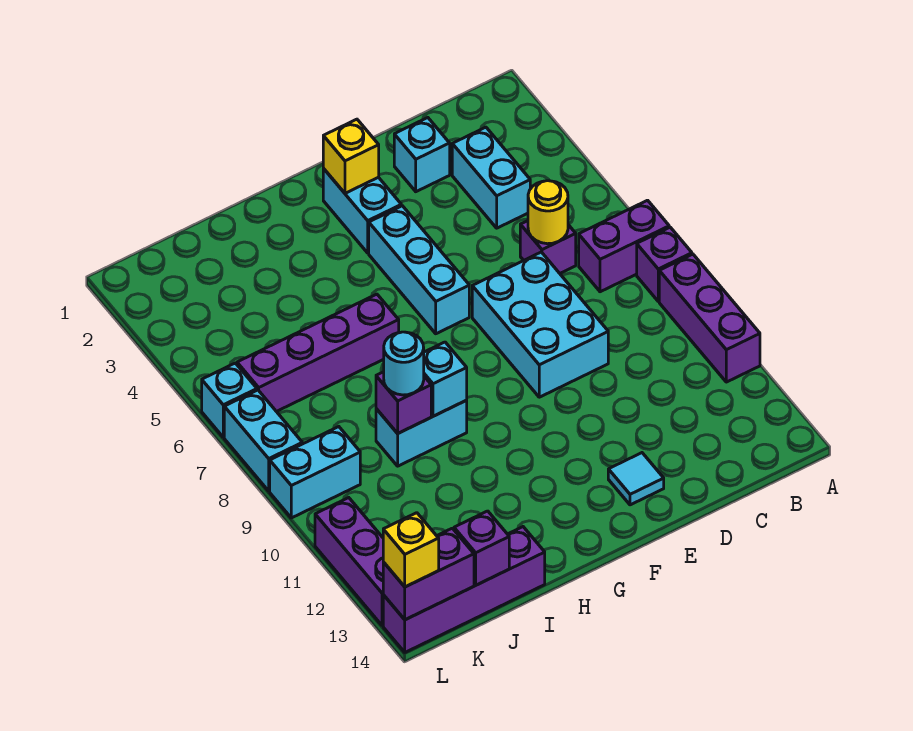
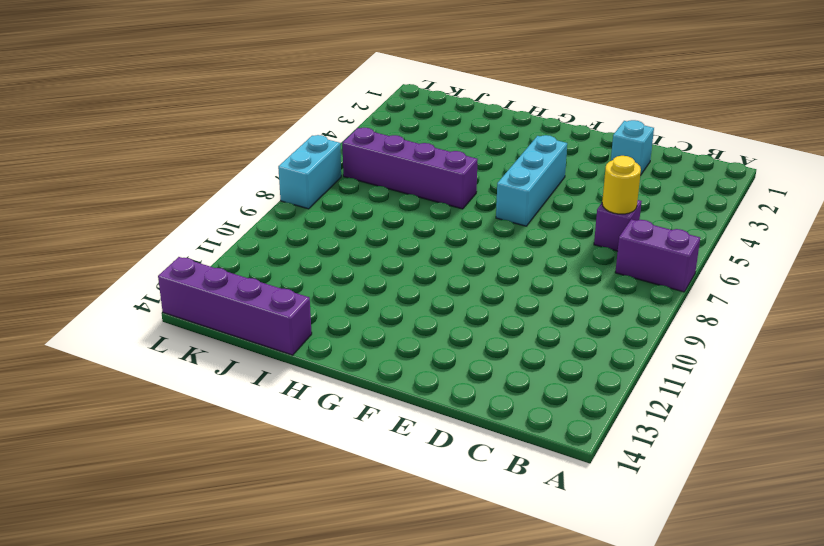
none -> purple brick A8 level 1
none -> purple brick A9:A11 level 1
none -> cyan brick C3:C4 level 1

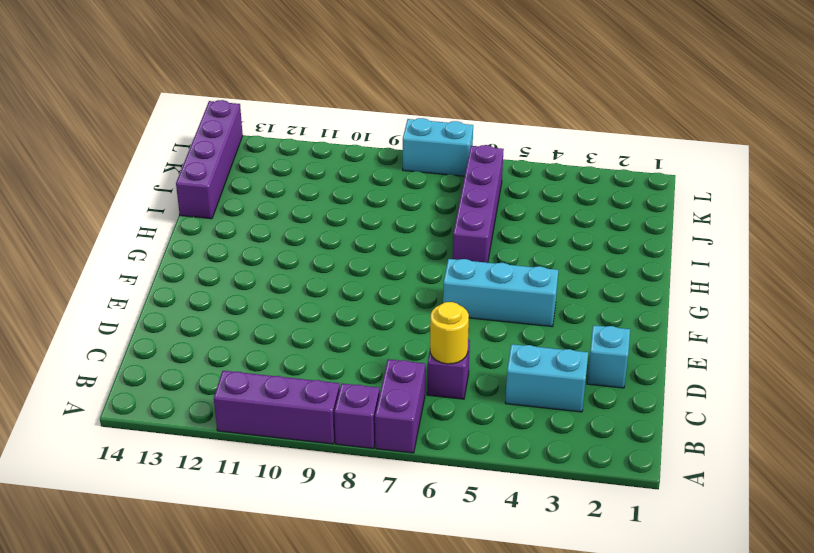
none -> cyan brick D7:E9 level 1
none -> cyan tile E13 level 1
none -> cyan brick F2:F3 level 1

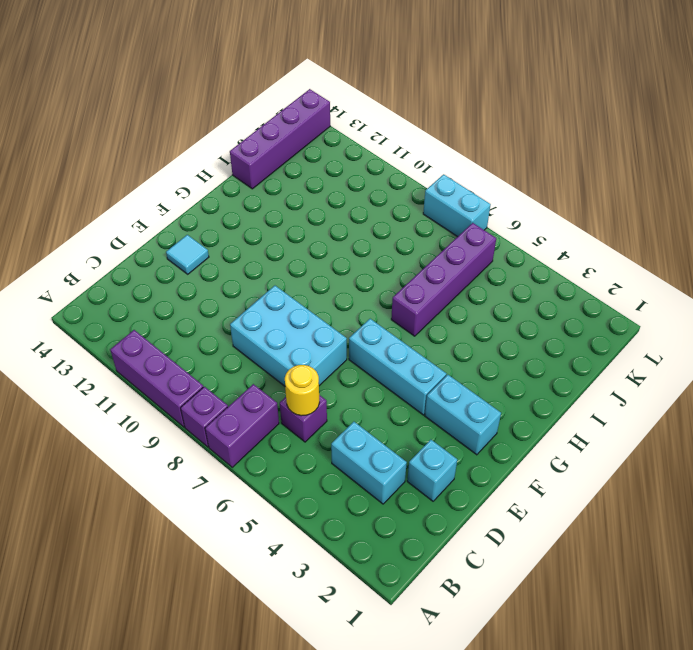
none -> cyan brick H9:I9 level 1
none -> cyan brick K9:L9 level 1
none -> cyan brick L6 level 1

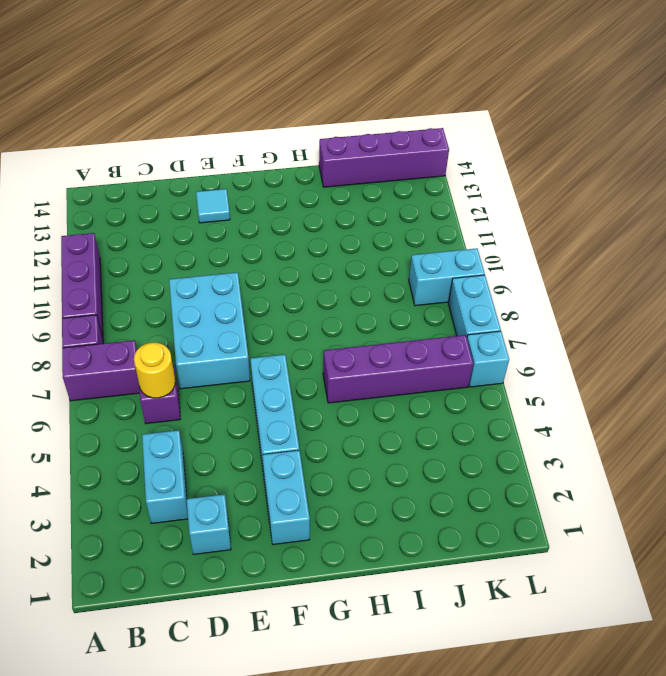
none -> cyan brick H9:I9 level 1
none -> purple brick L11:L13 level 1
none -> yellow brick F2 level 2

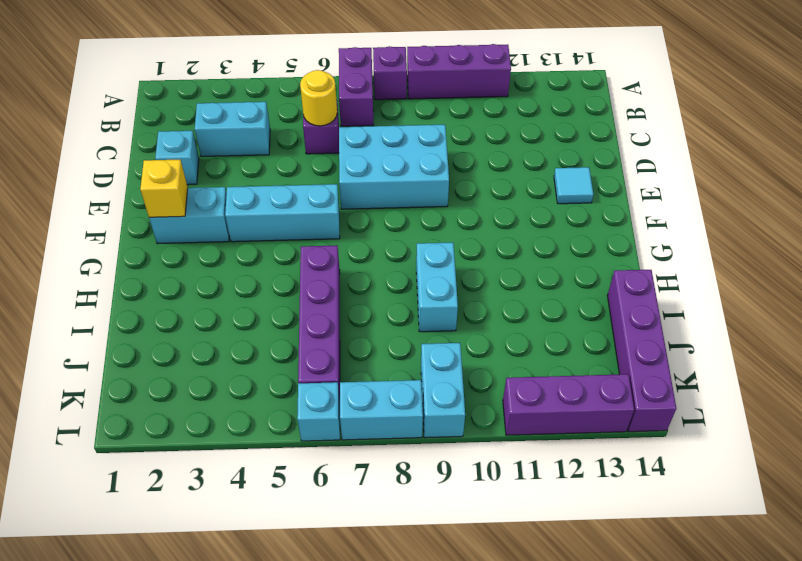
none -> cyan brick H9 level 2
none -> purple brick I9 level 2
none -> purple brick J14 level 2

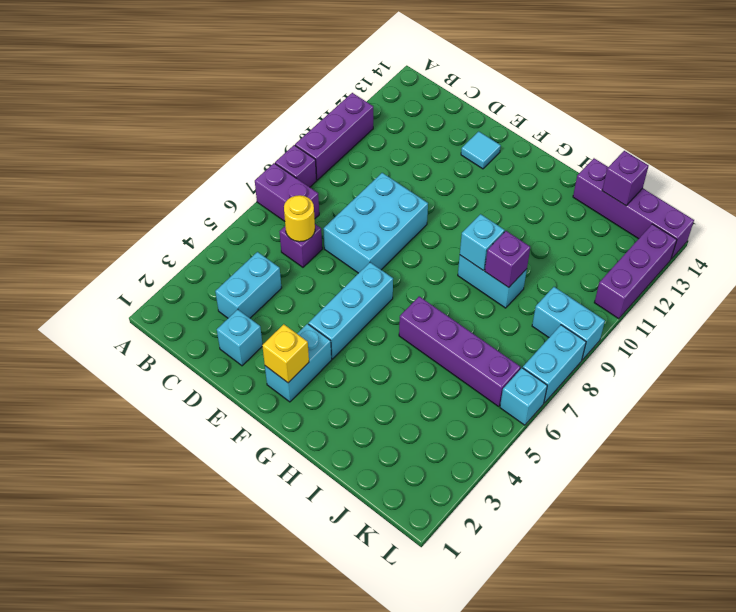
none -> purple brick K14:L14 level 2
none -> cyan round brick I9 level 3
none -> yellow brick L14 level 3

